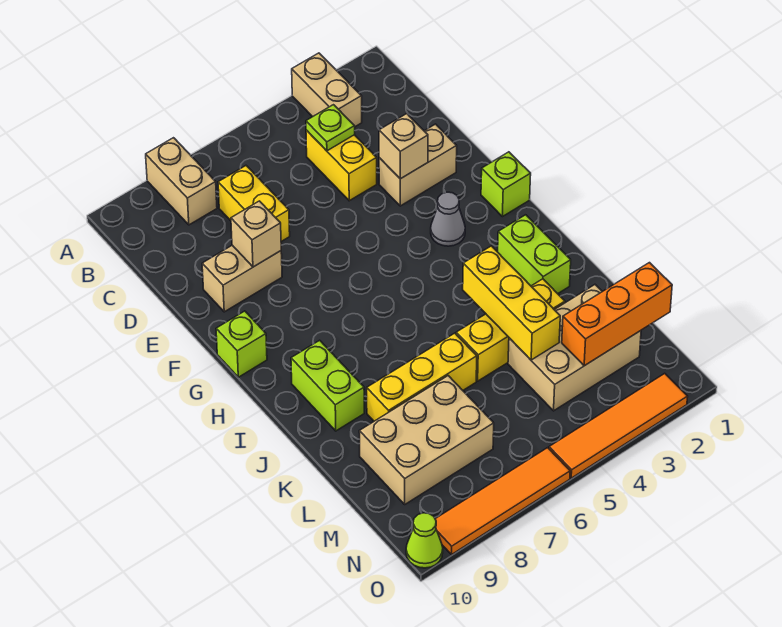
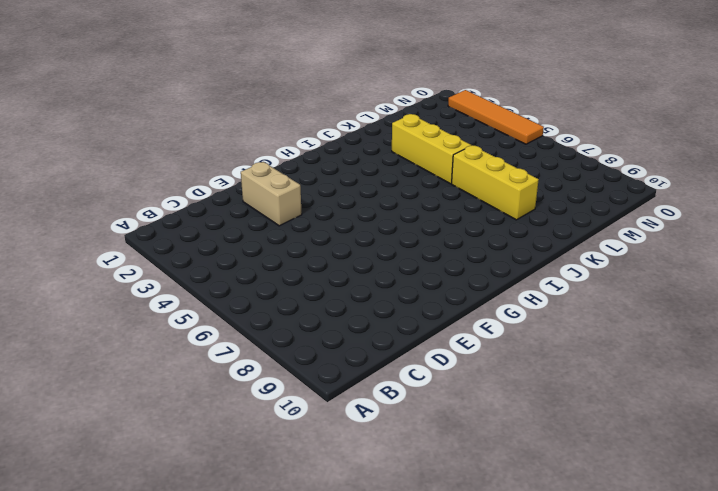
none -> tan brick A3:B3 level 1
none -> tan brick A8:B8 level 1
none -> yellow brick C4:D4 level 1

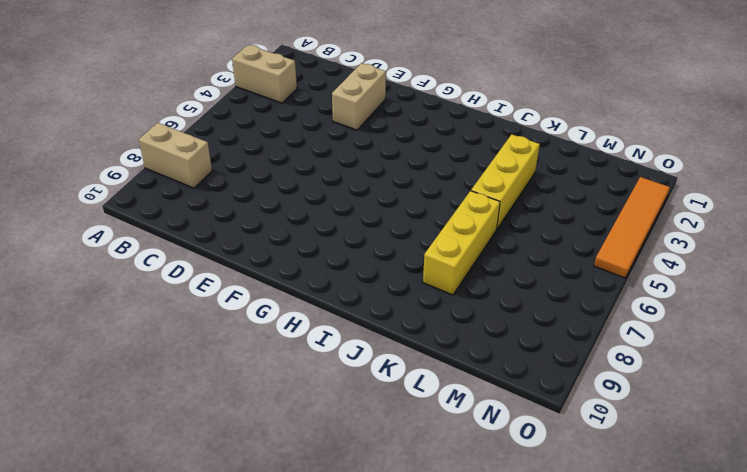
none -> yellow brick C4:D4 level 1
none -> yellow brick C7:D7 level 1
none -> tan brick E8:E9 level 1

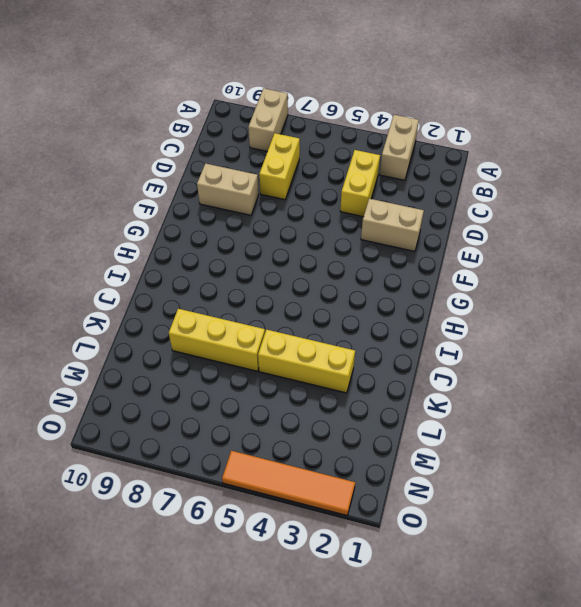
none -> lime brick G1 level 1
none -> grey cone G3 level 1
none -> lime brick G10 level 1

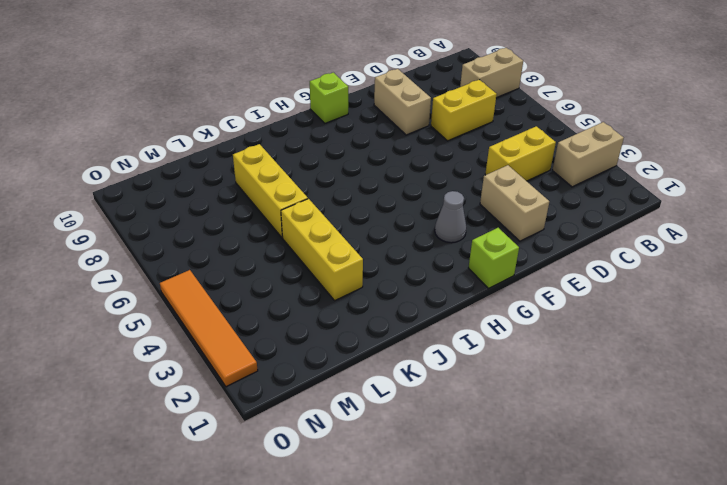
none -> lime brick I2:J2 level 1
none -> lime brick I9:J9 level 1
none -> tan brick L2:M4 level 1

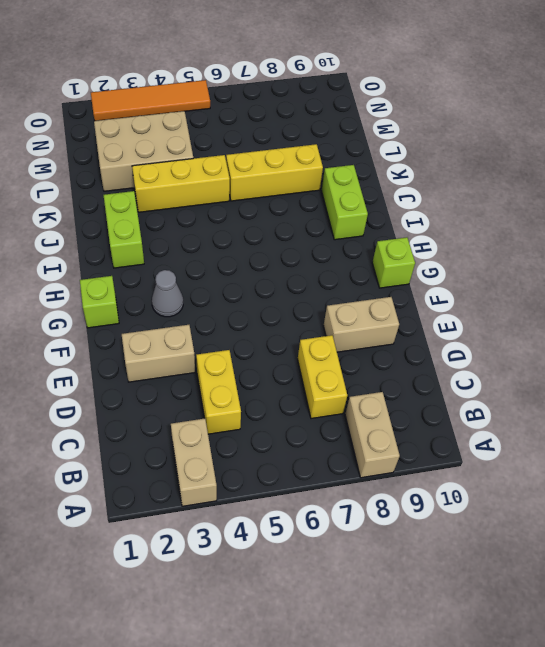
none -> tan brick L7:M9 level 1
none -> orange tile O6:O9 level 1
none -> lime cone O10 level 1

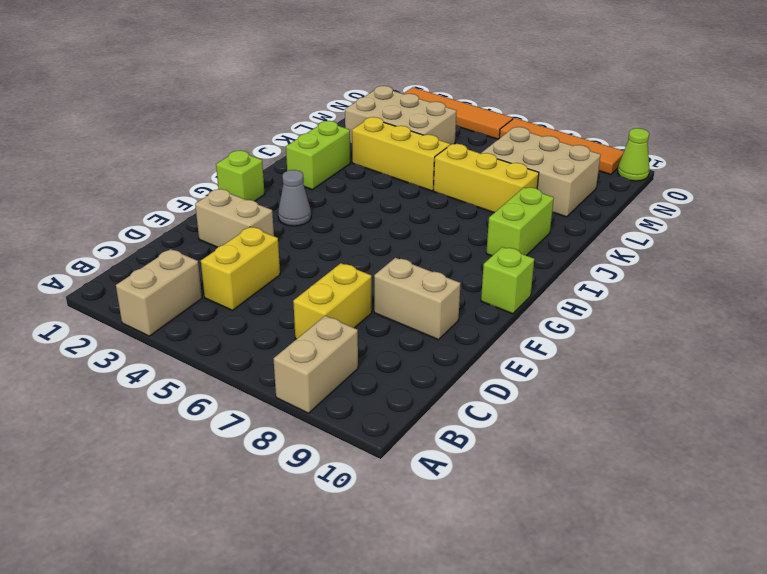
none -> lime plate C4 level 2
none -> tan brick E3 level 2
none -> tan brick E8 level 2

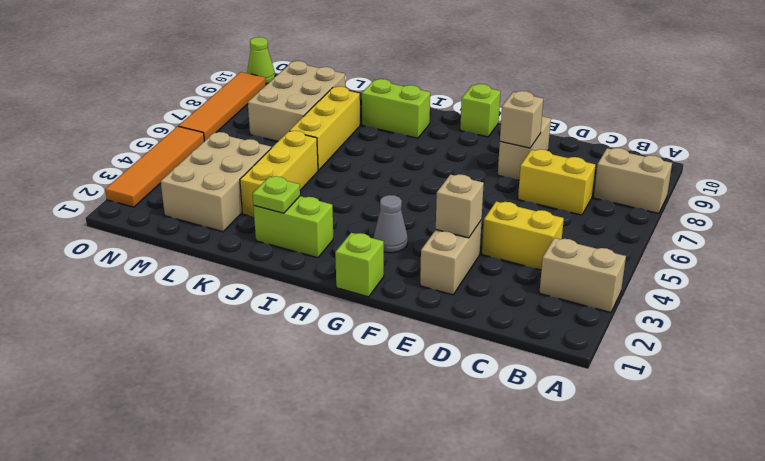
lime plate J2 level 2 -> lime plate C4 level 2
none -> yellow brick J4:L4 level 2
none -> orange brick M1:M3 level 2

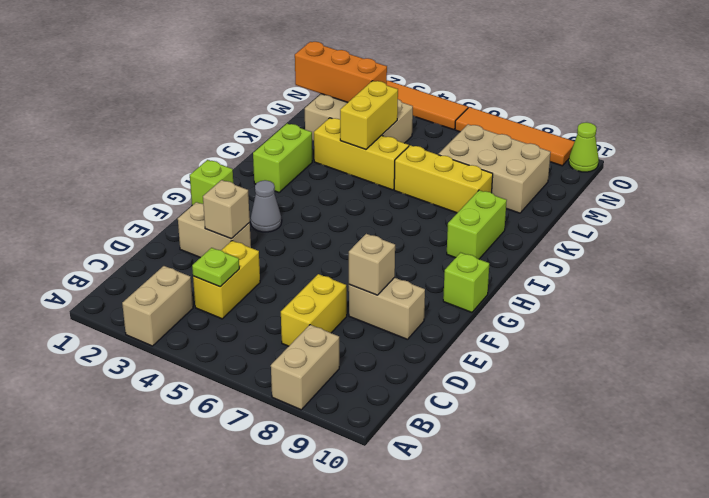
yellow brick K4:L4 level 2 -> yellow brick J4:L4 level 2

